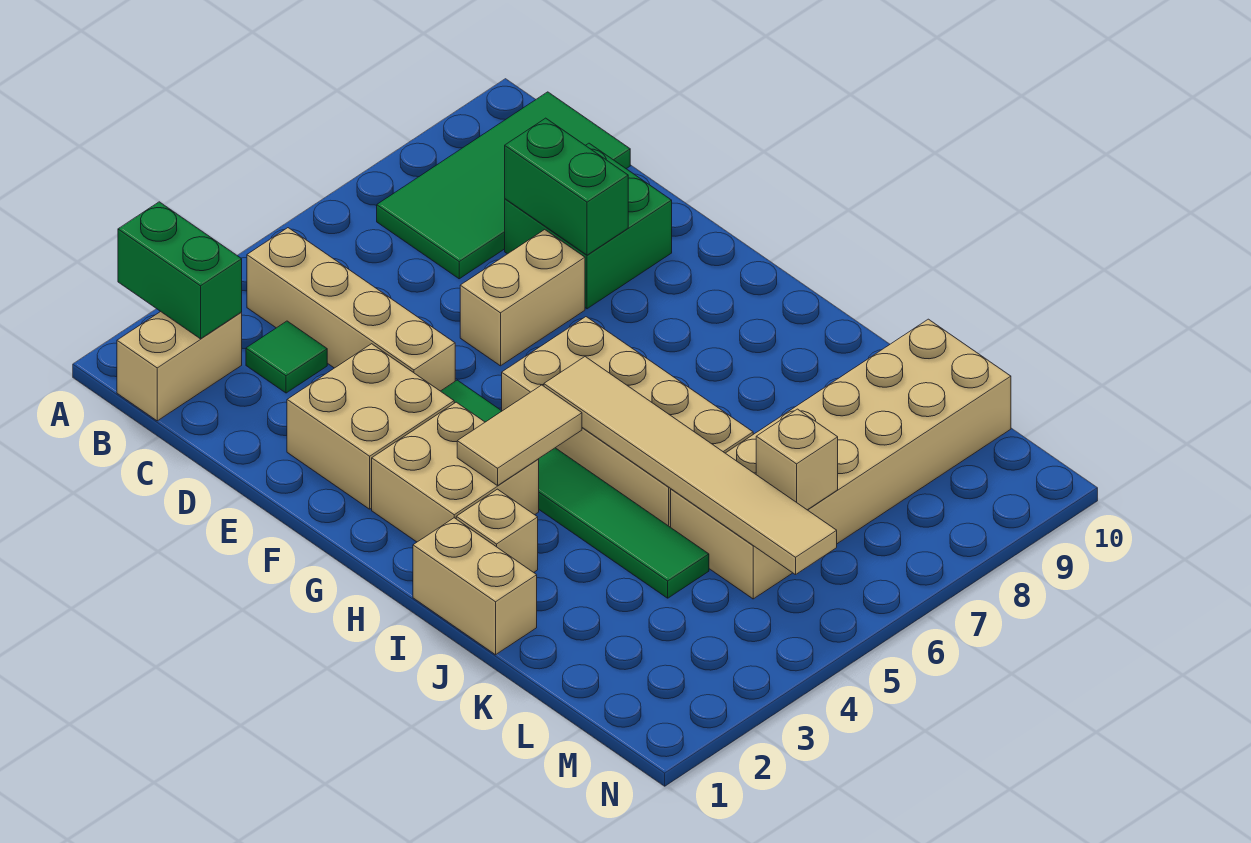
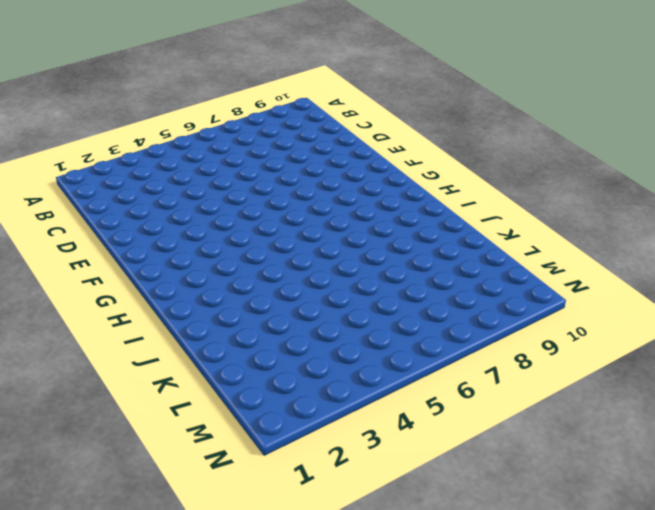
none -> tan brick B1:B2 level 1
none -> tan brick B4:E4 level 1
none -> green tile B7:C10 level 1

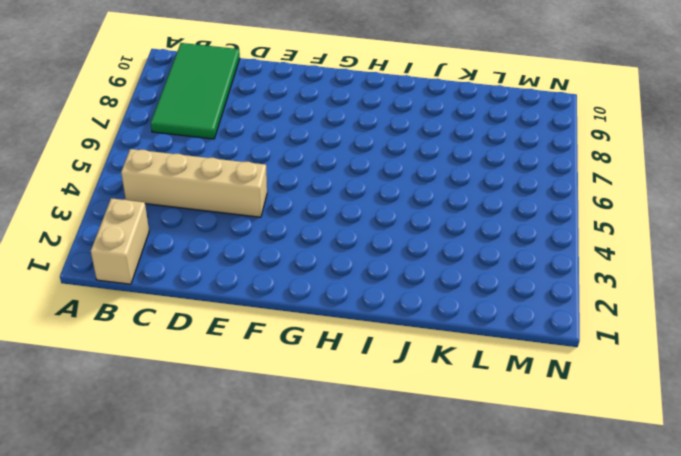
none -> green tile C3 level 1
none -> green brick D8:E9 level 1
none -> tan brick E2:F3 level 1

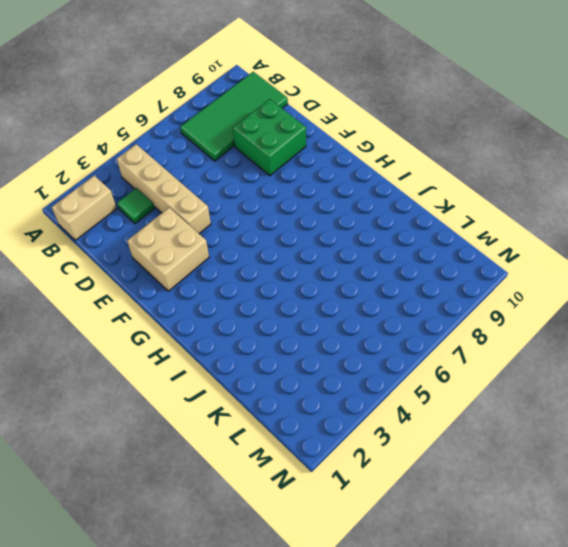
none -> tan brick E6:E7 level 1
none -> green tile F4:K4 level 1
none -> tan brick G2:H3 level 1

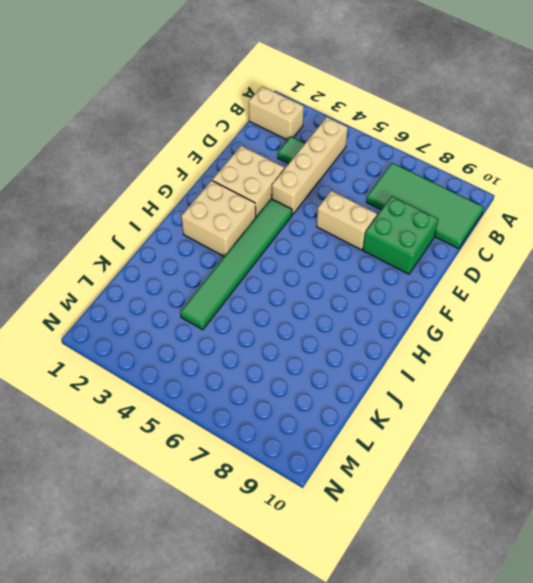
none -> tan brick G5:J6 level 1
none -> tan brick I1:J1 level 1
none -> tan brick I2 level 1

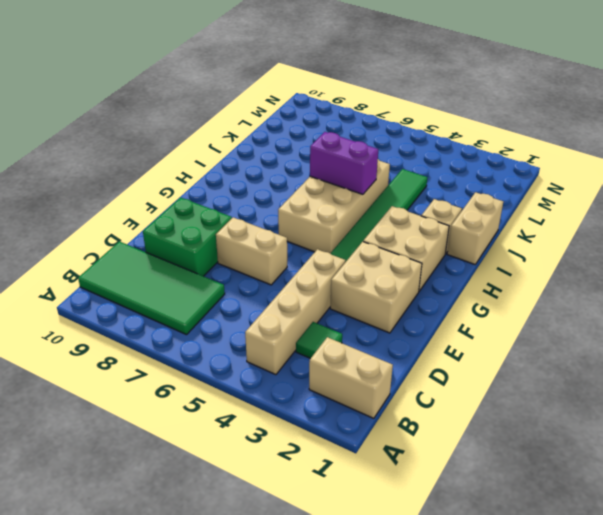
purple brick I5:I6 level 2 -> tan tile H5:M5 level 2
none -> tan brick K5:L10 level 1
none -> green brick A2:B2 level 2
none -> green brick D8:E8 level 2

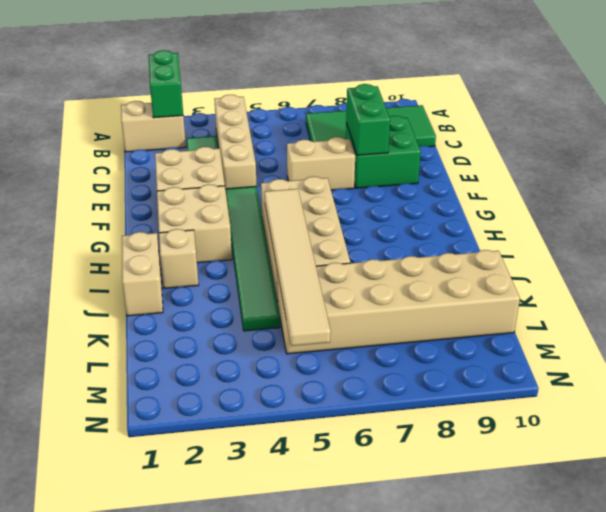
none -> tan tile H3:H4 level 2
none -> tan brick L6 level 2

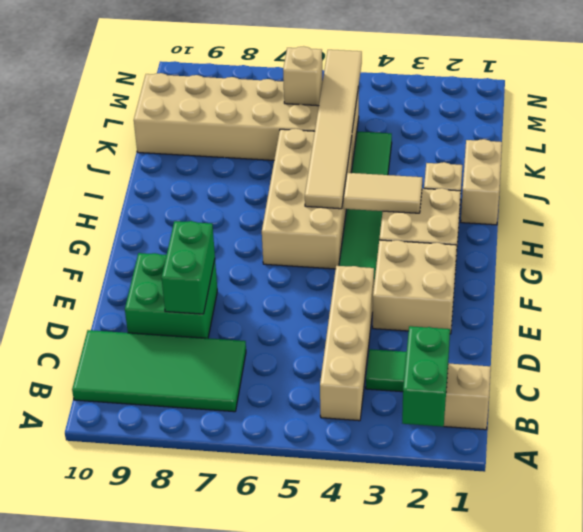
none -> tan brick E6:E7 level 1

